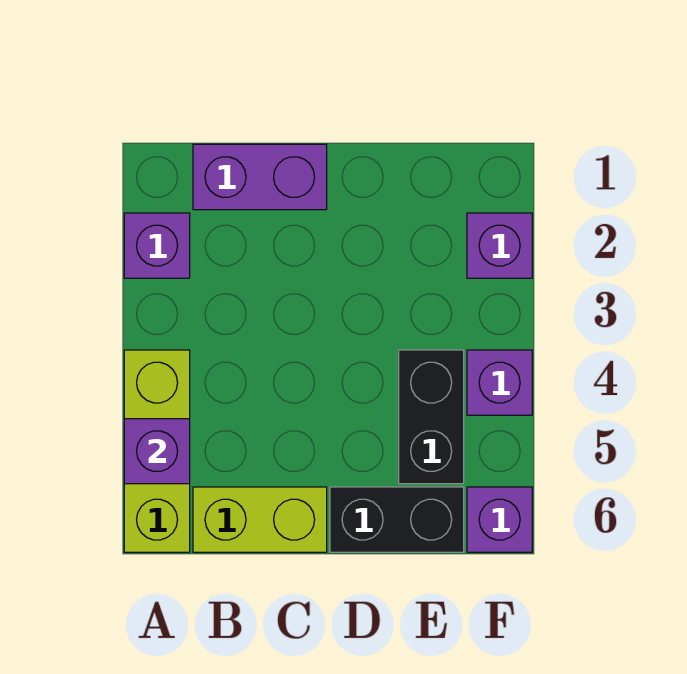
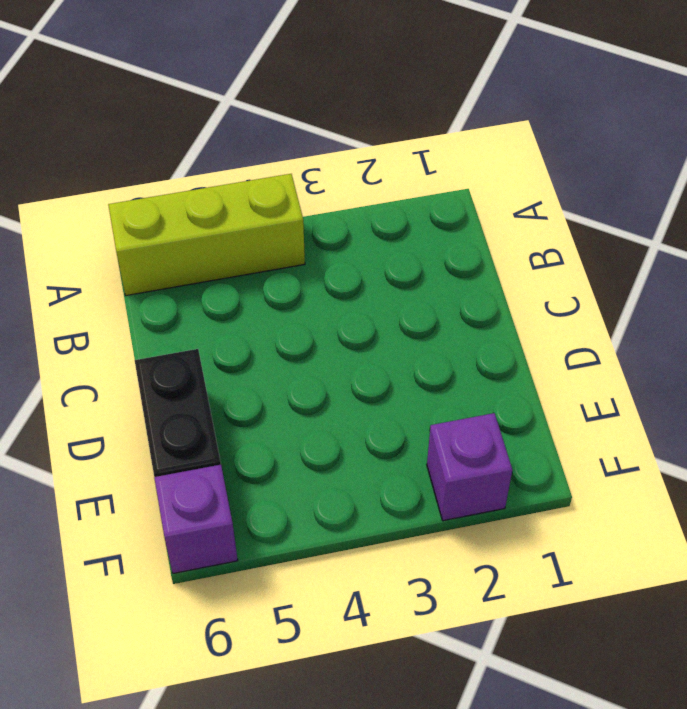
none -> purple brick A2 level 1
none -> purple brick B1:C1 level 1

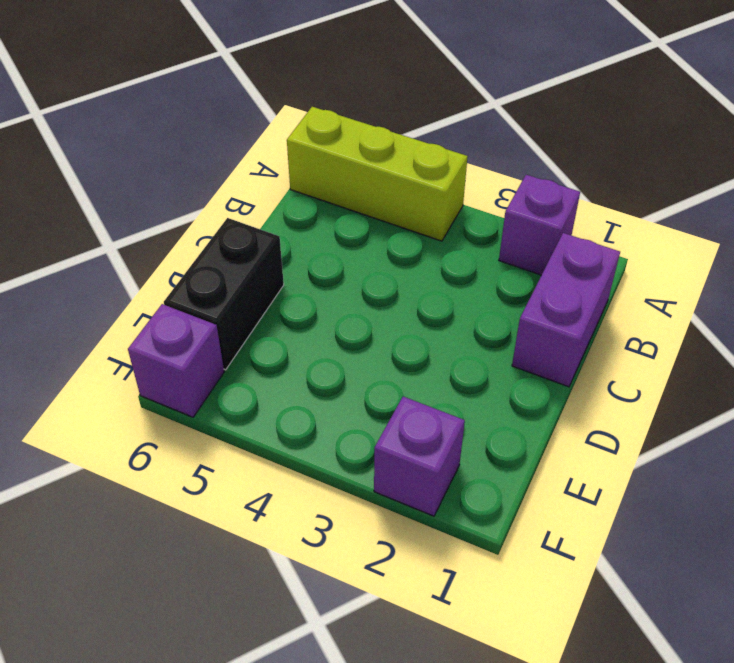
none -> lime brick B6:C6 level 1
none -> black brick E4:E5 level 1

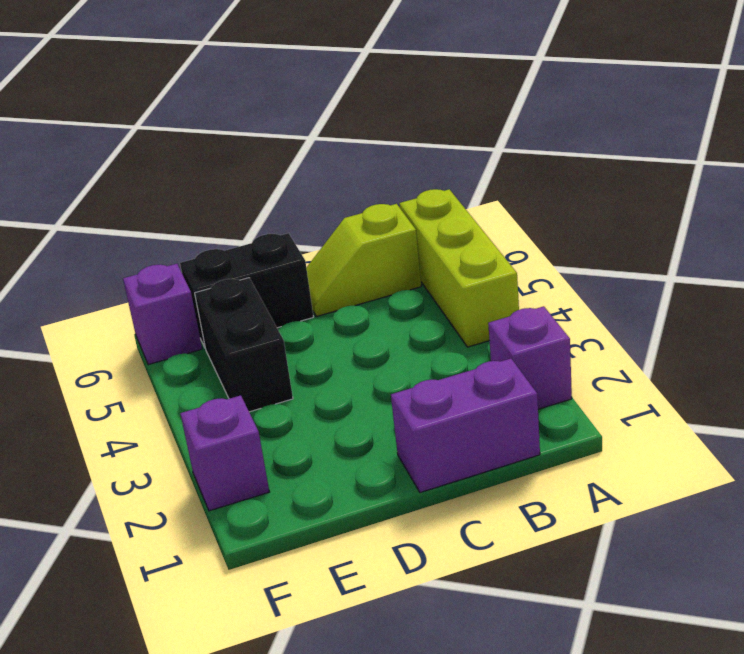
lime slope B6:C6 level 1 top B -> lime brick B6:C6 level 1
none -> purple brick F4 level 1
none -> purple brick A5 level 2

